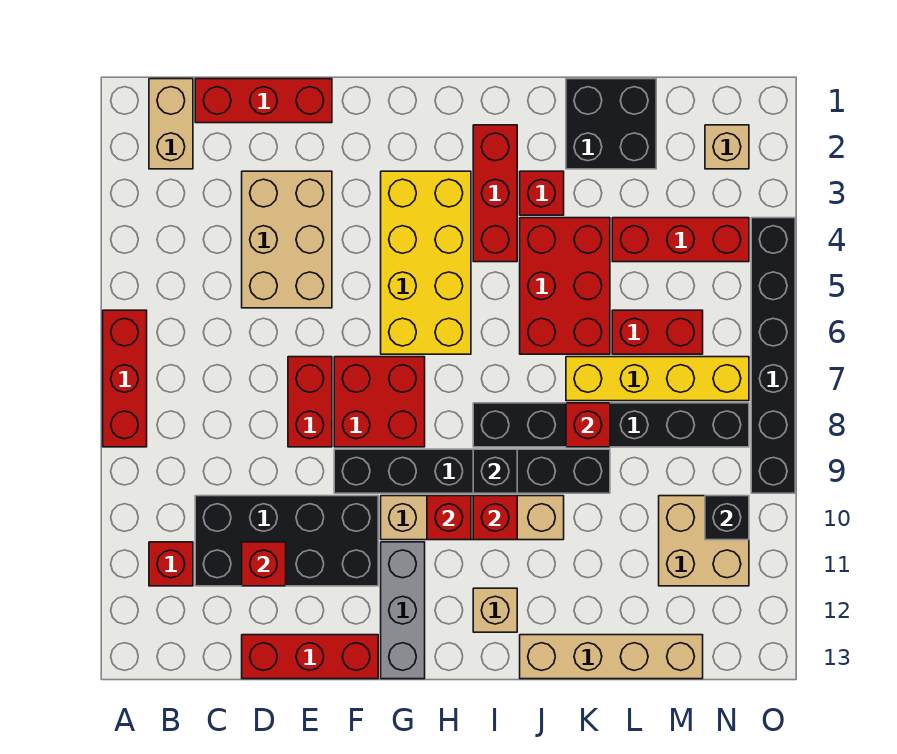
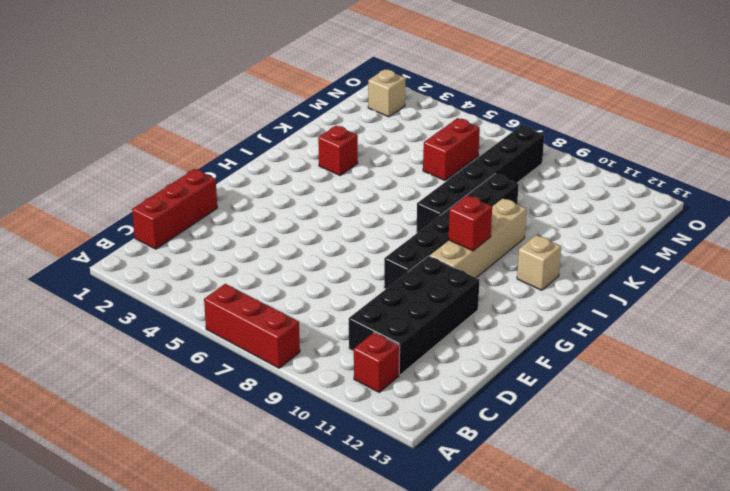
none -> tan brick B1:B2 level 1
none -> tan brick D3:E5 level 1
none -> red brick D13:F13 level 1
none -> red brick E7:E8 level 1

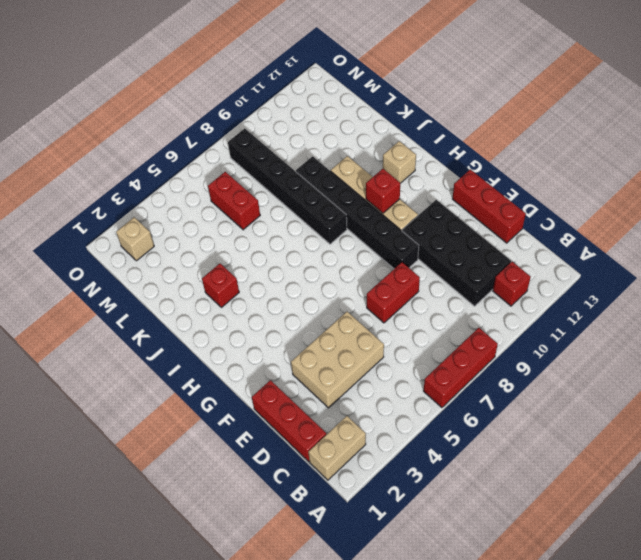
none -> red brick F7:G8 level 1
none -> yellow brick G3:H6 level 1
none -> grey brick G11:G13 level 1
none -> red brick I2:I4 level 1

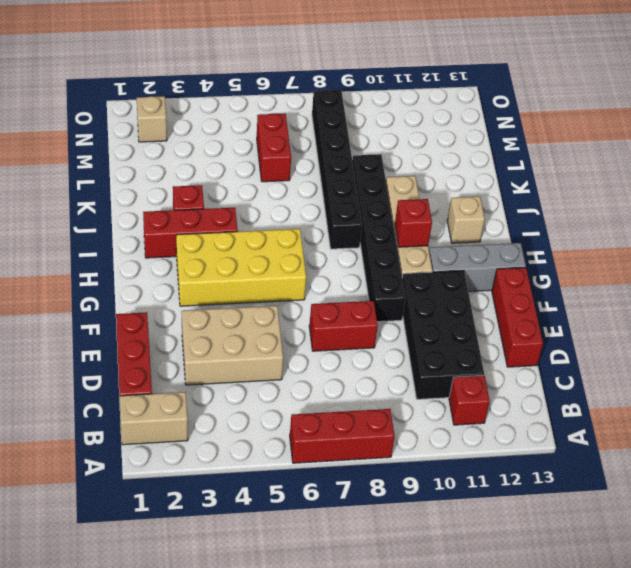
none -> red brick F7:G8 level 1
none -> red brick J4:K6 level 1
none -> tan brick J13:M13 level 1
none -> black brick K1:L2 level 1

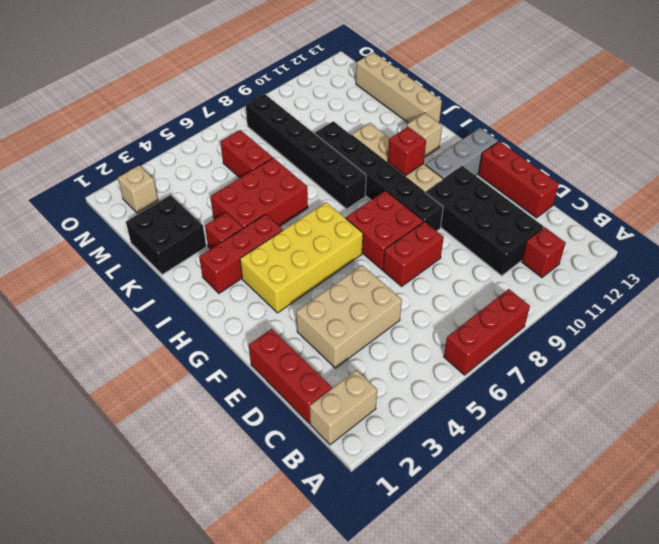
none -> yellow brick K7:N7 level 1
none -> red brick L4:N4 level 1
none -> tan brick M10:N11 level 1
none -> black brick O4:O9 level 1

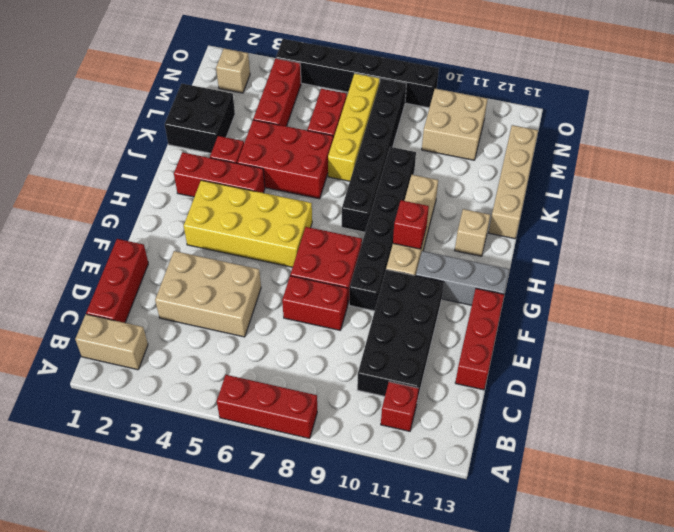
none -> red brick D11 level 2
none -> black brick I9 level 2
none -> red brick I10 level 2
none -> red brick K8 level 2

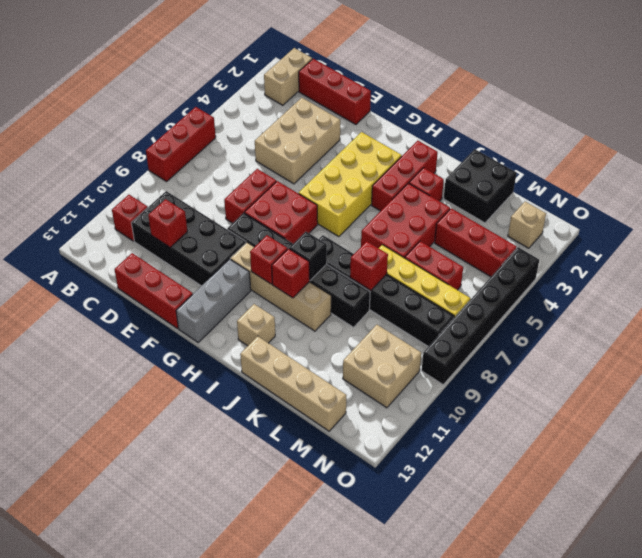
none -> black brick N10 level 2

